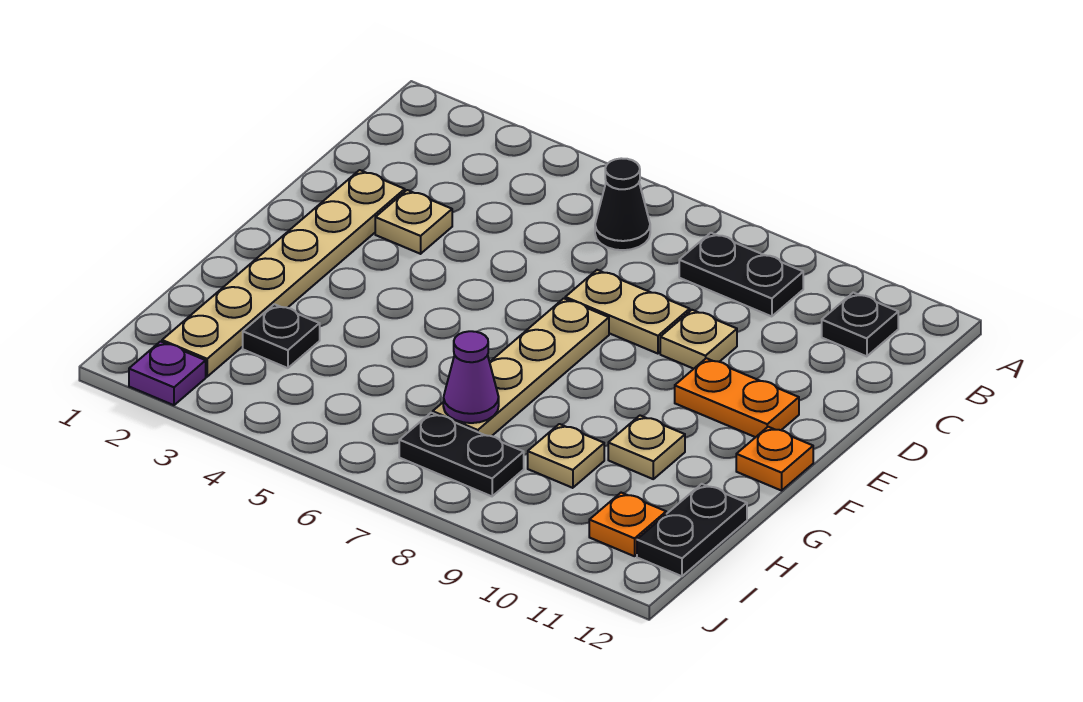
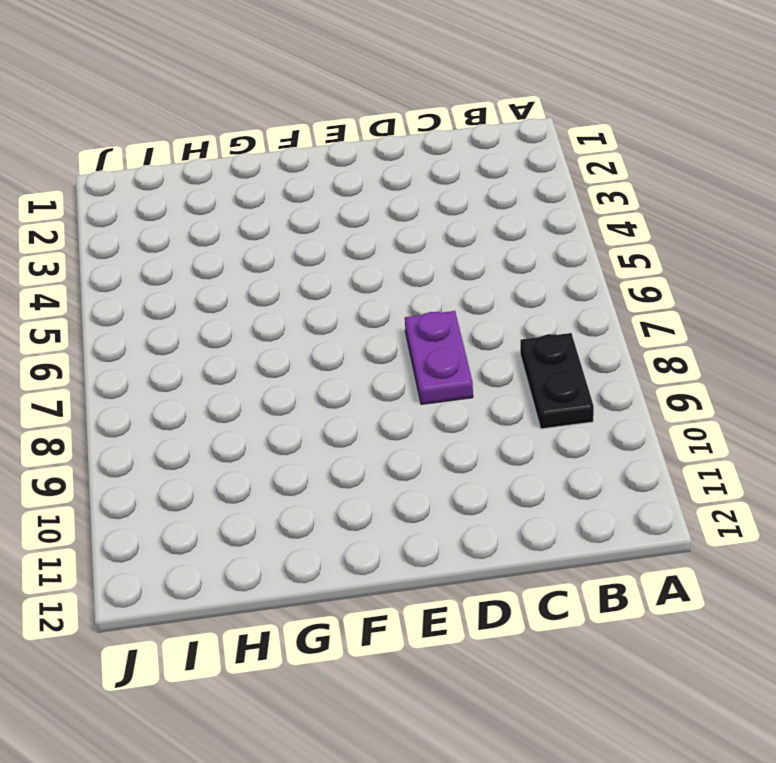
purple plate D7:D8 level 1 -> tan plate D7:D8 level 1
none -> black cone B6 level 1
none -> black plate B11 level 1
none -> tan plate D2:I2 level 1

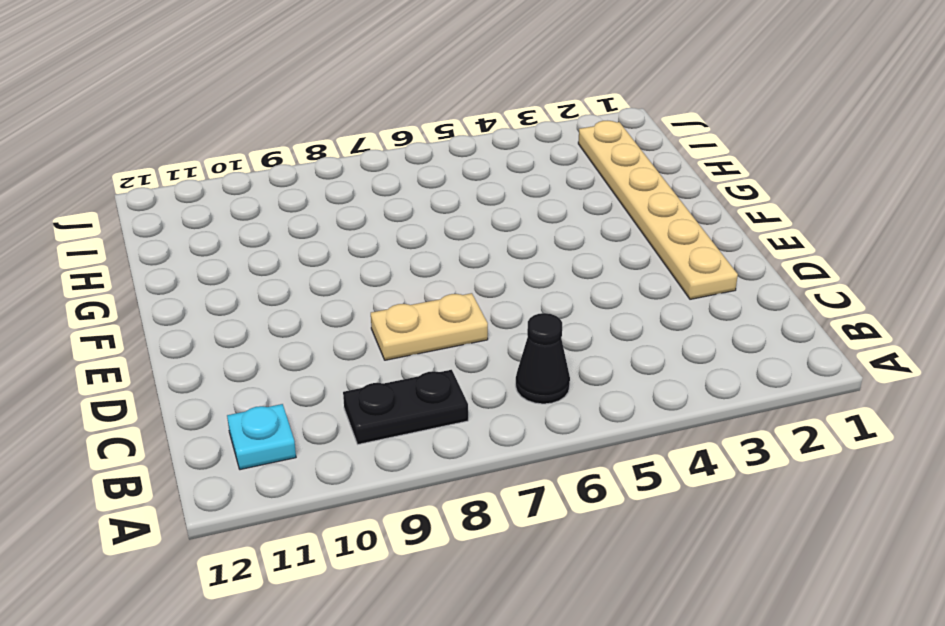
cyan plate B11 level 1 -> black plate B11 level 1
none -> tan plate D3 level 1
none -> tan plate D9 level 1
none -> tan plate E7:H7 level 1

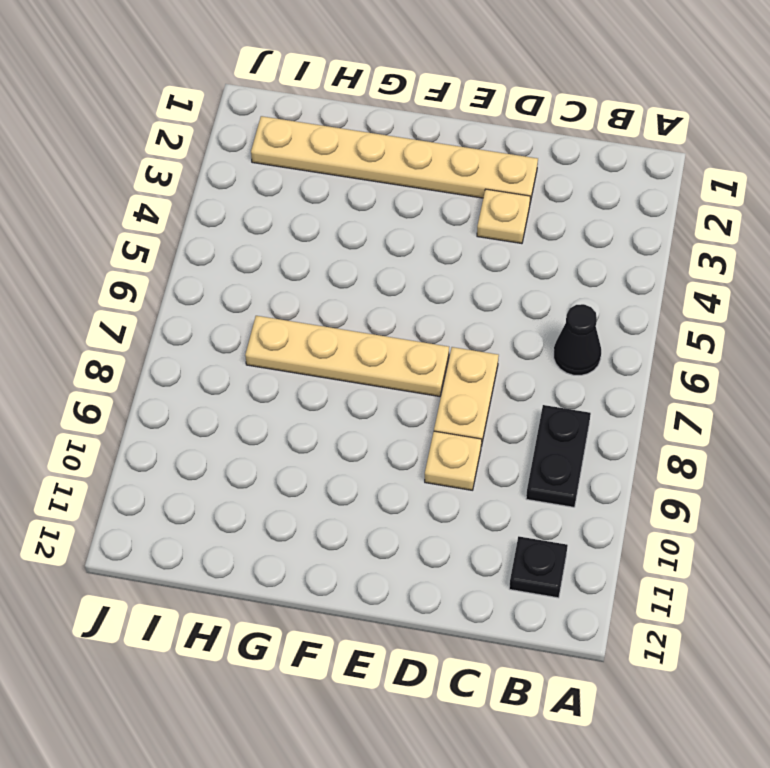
none -> orange plate E10:E11 level 1
none -> orange plate F12 level 1
none -> tan plate G10 level 1

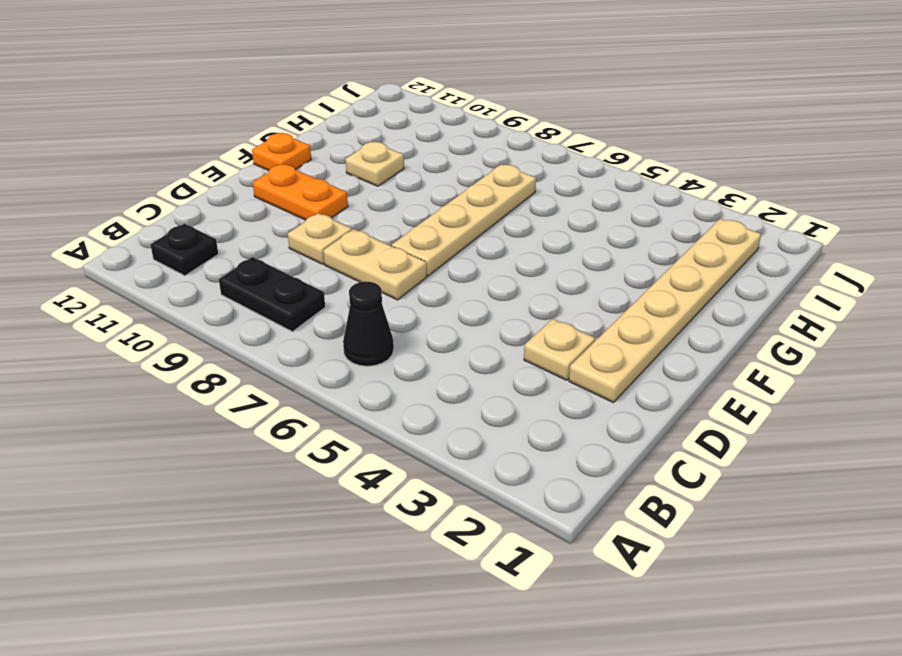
none -> black plate H3 level 1
none -> tan plate H9 level 1
none -> black plate H12:I12 level 1

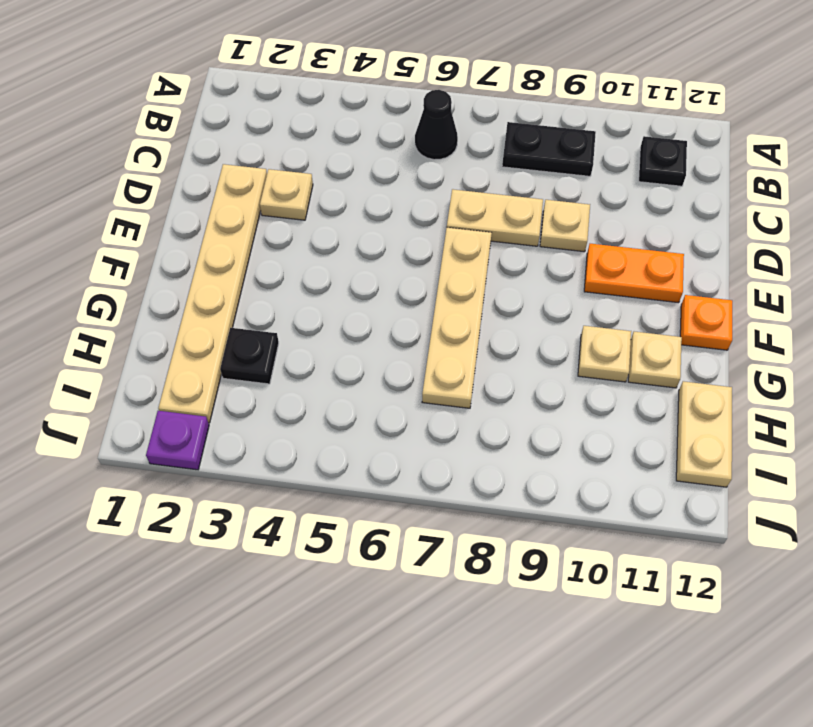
tan plate G11 level 1 -> tan plate H9 level 1
tan plate H12:I12 level 1 -> black plate H12:I12 level 1
none -> black plate I7:I8 level 1
none -> orange plate I11 level 1
none -> purple cone H7 level 2

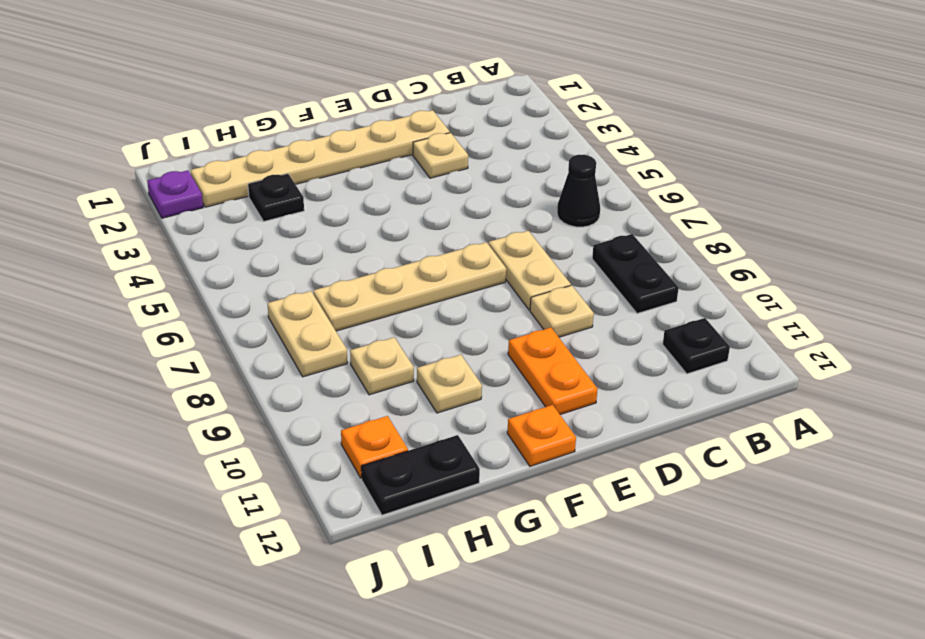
tan plate I7:I8 level 1 -> black plate I7:I8 level 1
none -> purple cone H7 level 2

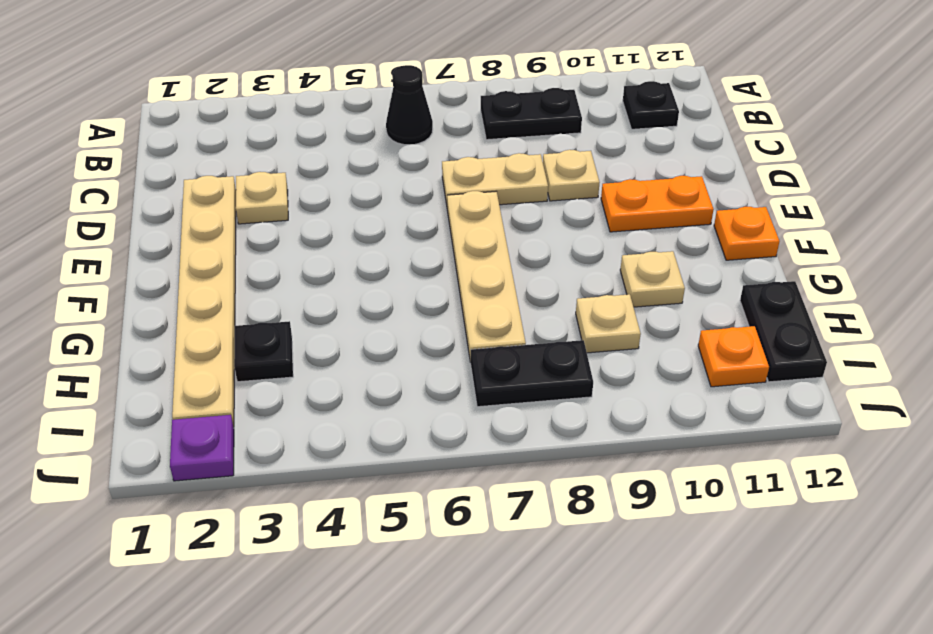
none -> purple cone H7 level 2

